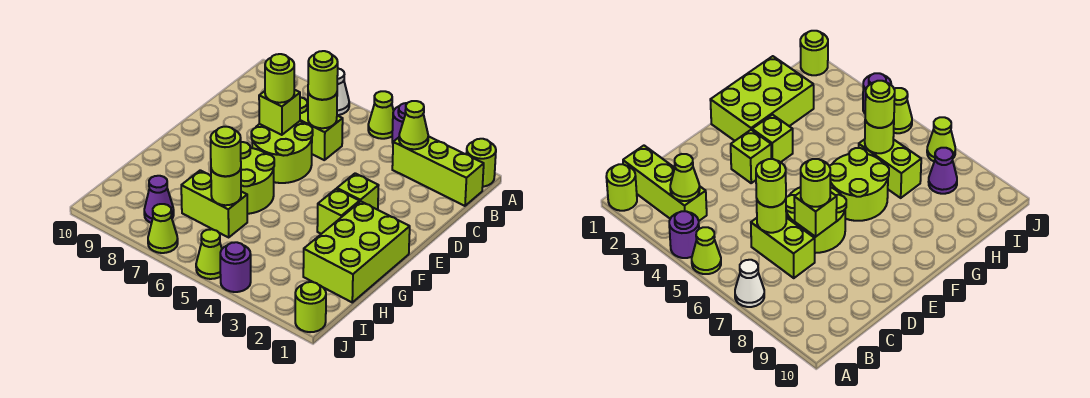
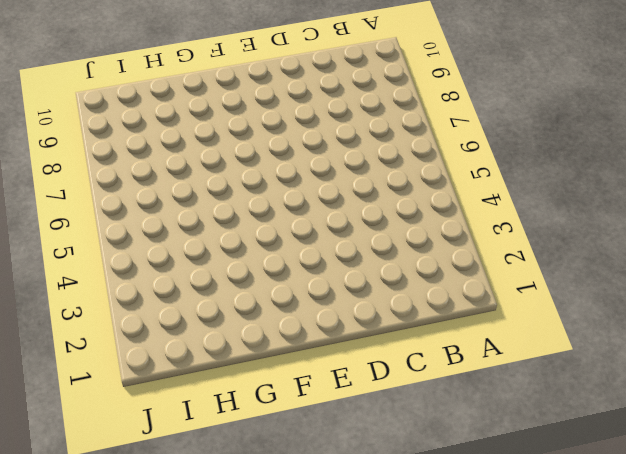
none -> lime round brick A1 level 1
none -> purple round brick A4 level 1
none -> lime cone A5 level 1

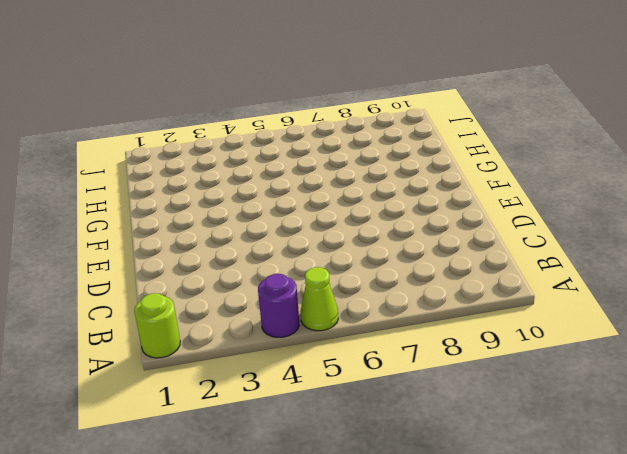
none -> white cone A7 level 1
none -> lime brick B1:B3 level 1
none -> lime brick C6:C7 level 1

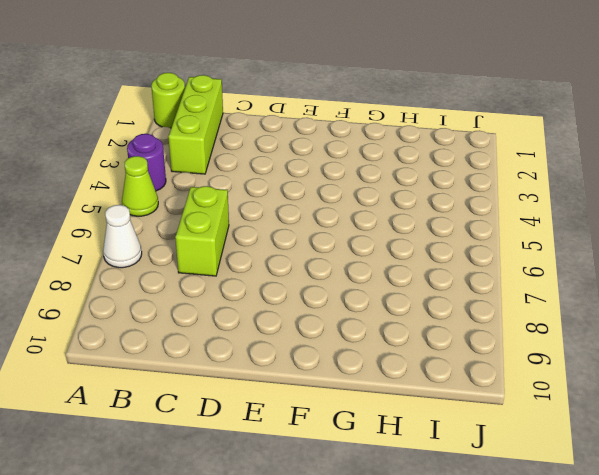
none -> lime round brick D6:E7 level 1
none -> lime brick E3 level 1
none -> lime brick F1:H2 level 1

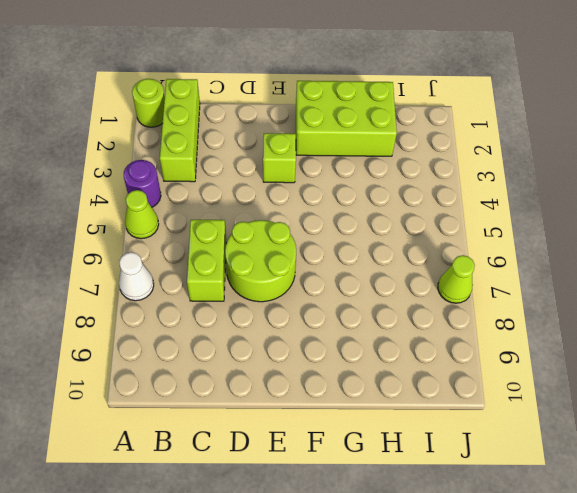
none -> lime brick F3 level 1
none -> lime round brick F6:G7 level 1
none -> lime brick H6:H7 level 1

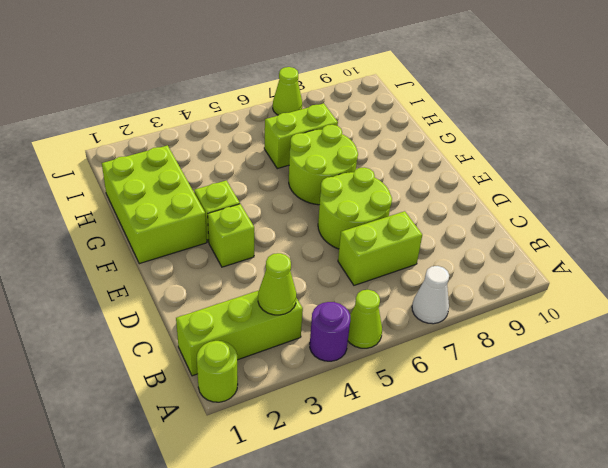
none -> purple cone I8 level 1
none -> lime round brick J1 level 1
none -> purple round brick J4 level 1

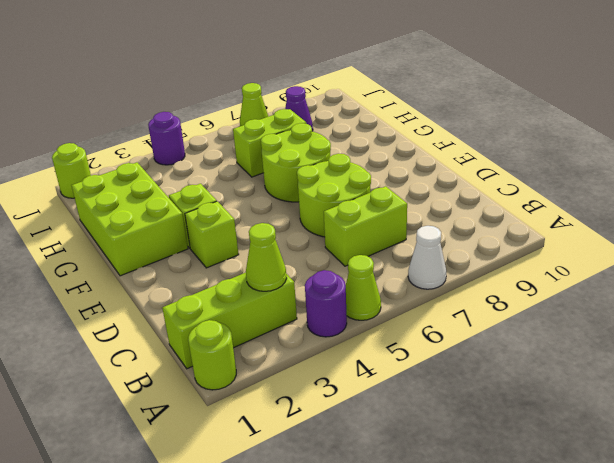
none -> lime cone J5 level 1
none -> lime round brick C6 level 2
none -> lime brick D7 level 2

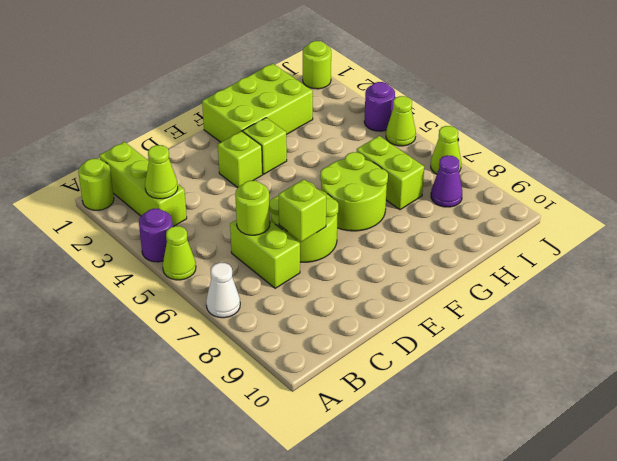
none -> lime round brick H6 level 2
none -> lime round brick C6 level 3
none -> lime round brick D7 level 3

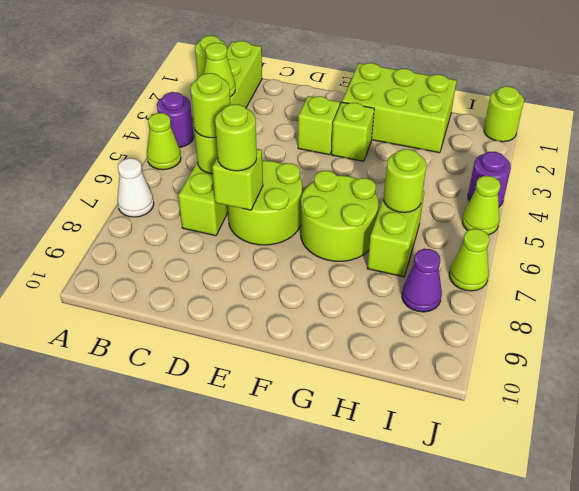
none -> lime round brick H6 level 3

